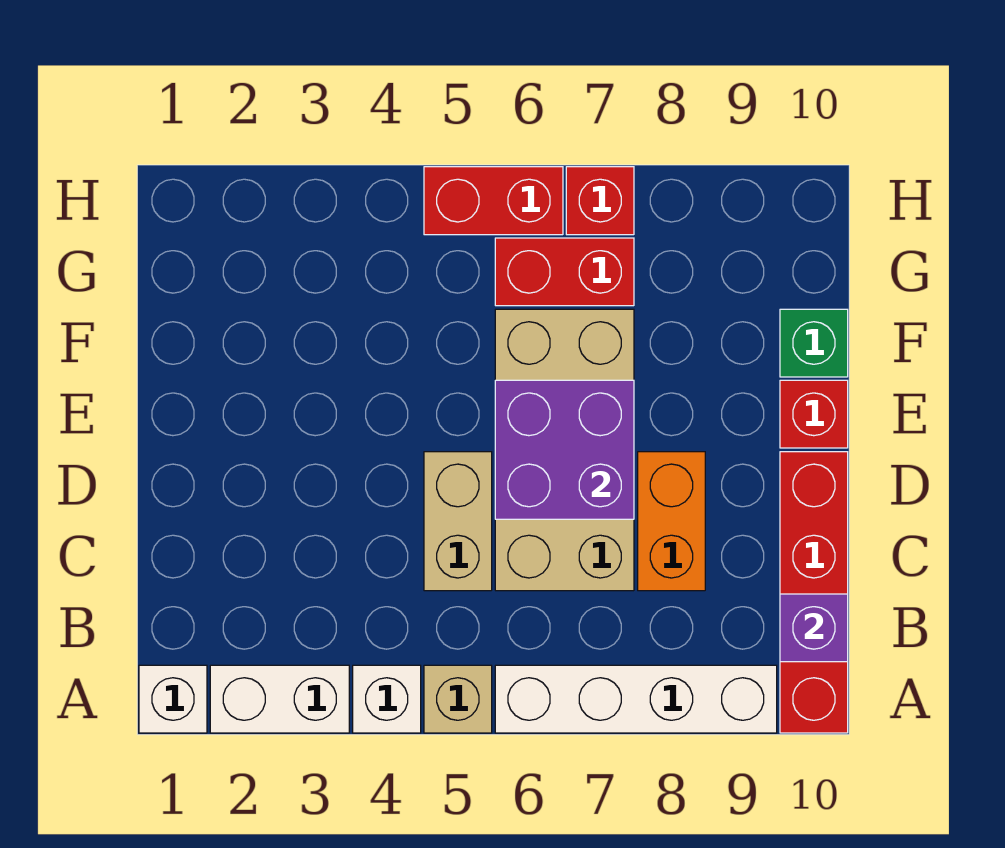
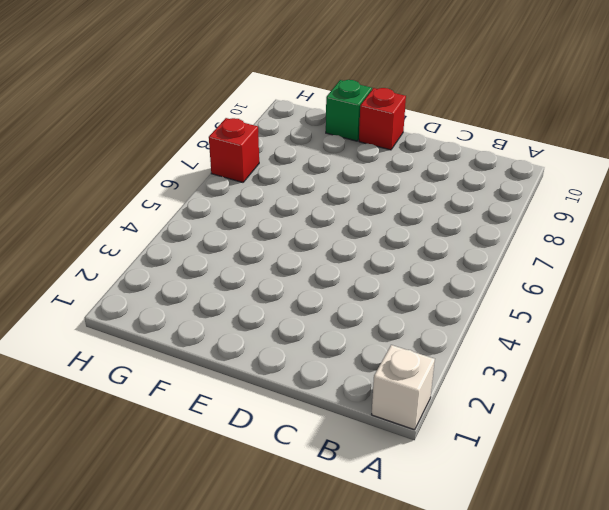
none -> white brick A2:A3 level 1
none -> white brick A4 level 1
none -> tan brick A5 level 1

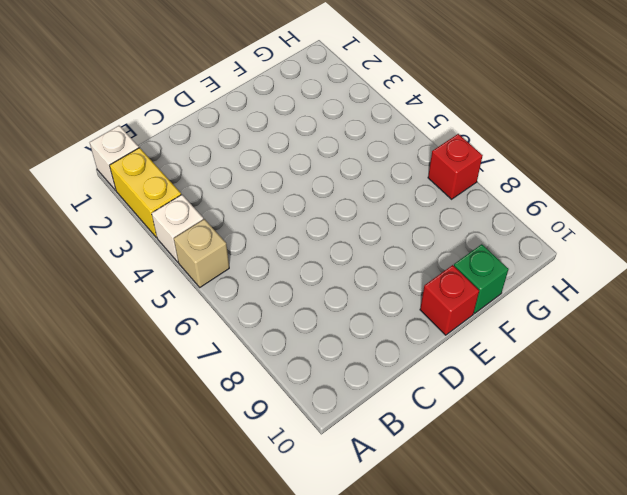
yellow brick A2:A3 level 1 -> white brick A2:A3 level 1
none -> white brick A6:A9 level 1
none -> red brick A10:D10 level 1
none -> tan brick C5:D5 level 1

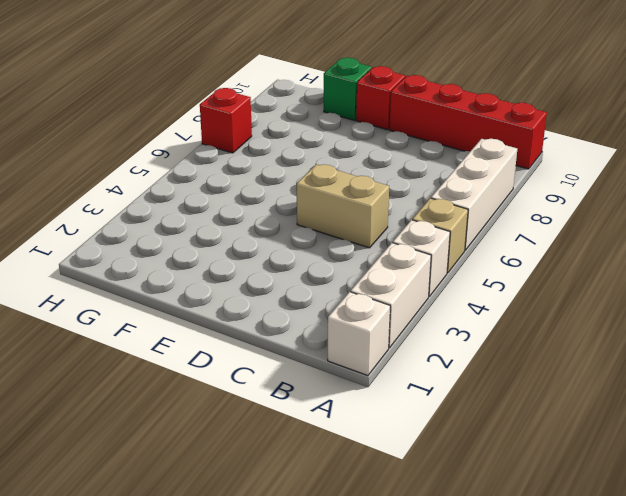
white brick A6:A8 level 1 -> white brick A6:A9 level 1
none -> tan brick C6:F7 level 1
none -> orange brick C8:D8 level 1
none -> red brick G6:G7 level 1

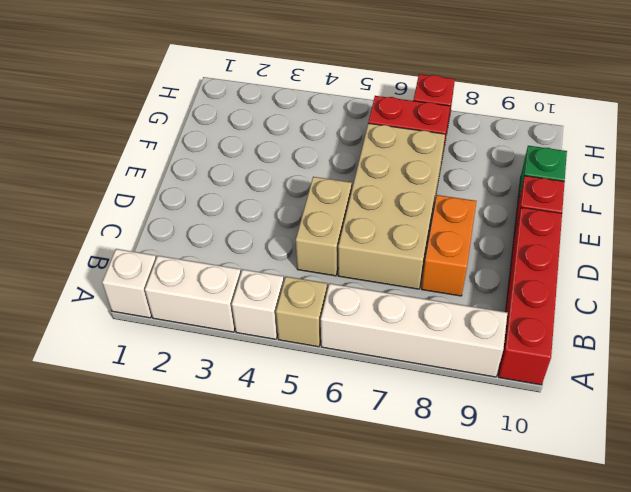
none -> red brick H5:H6 level 1
none -> purple brick B10 level 2
none -> purple brick D6:E7 level 2

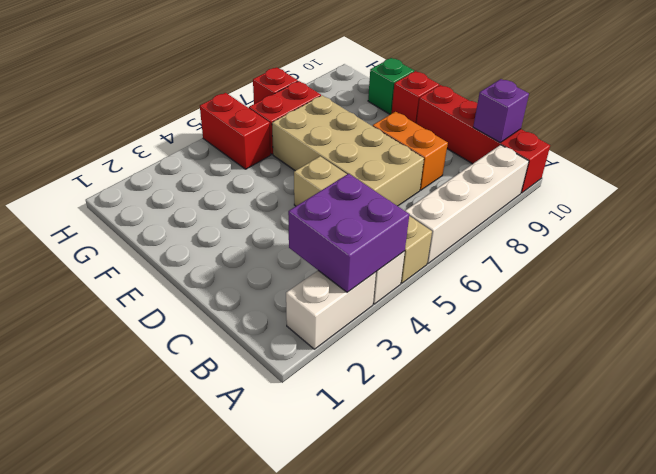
purple brick A3:B4 level 2 -> purple brick D6:E7 level 2
red brick G5:H5 level 1 -> red brick H5:H6 level 1
none -> white brick A1 level 1

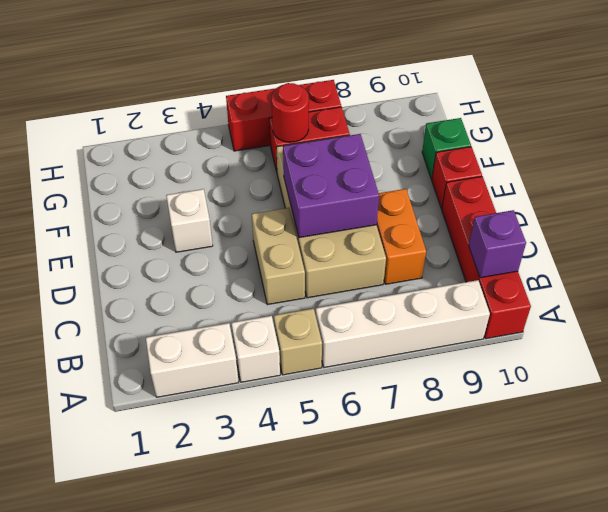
white brick E3 level 1 -> white brick A1 level 1
red round brick G6 level 2 -> none

